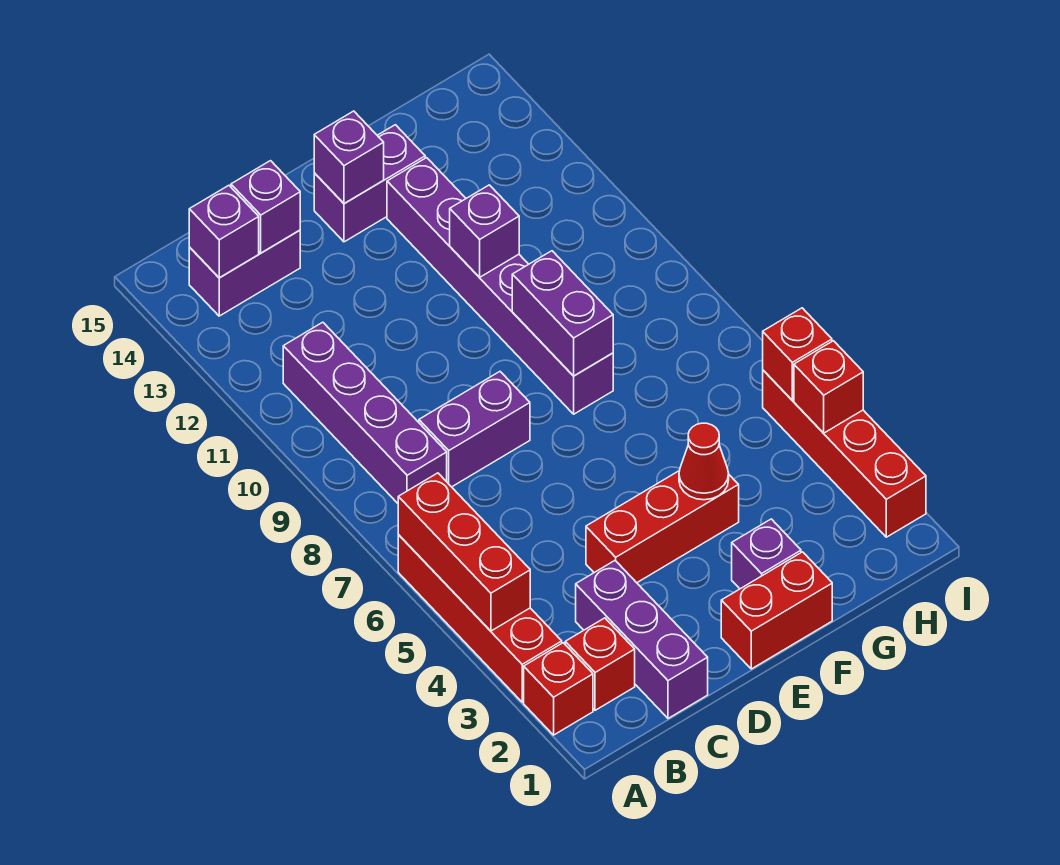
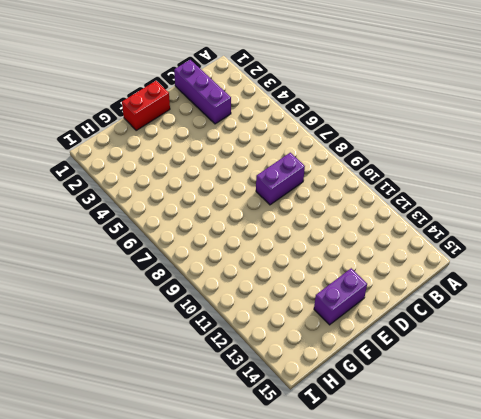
none -> red brick A2 level 1
none -> red brick A3:A6 level 1
none -> red brick B2 level 1

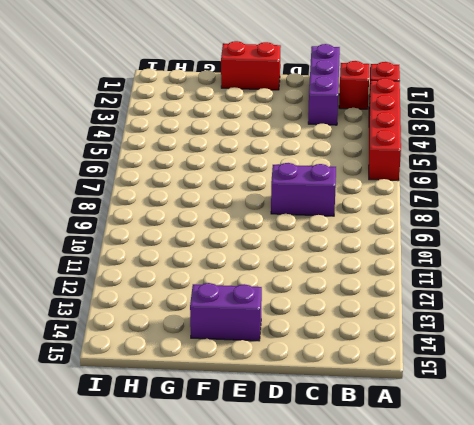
none -> purple brick B8:B11 level 1
none -> purple brick B14:C14 level 1
none -> red brick D4:F4 level 1

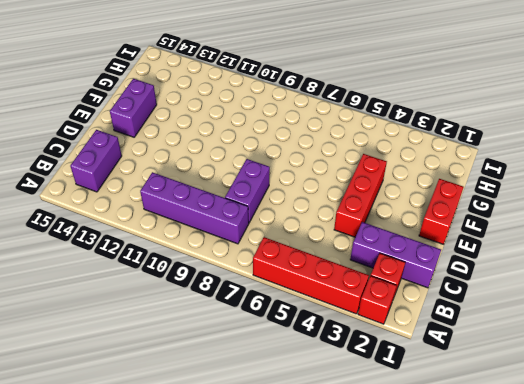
none -> purple brick F2 level 1
none -> purple brick F8:F13 level 1
none -> red brick I2:I5 level 1

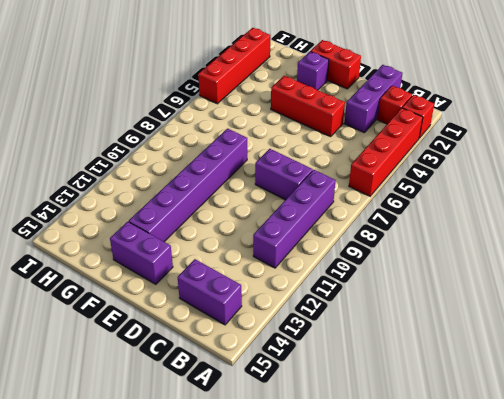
none -> red brick A4:A6 level 2
none -> purple brick B14 level 2
none -> purple brick C14 level 2

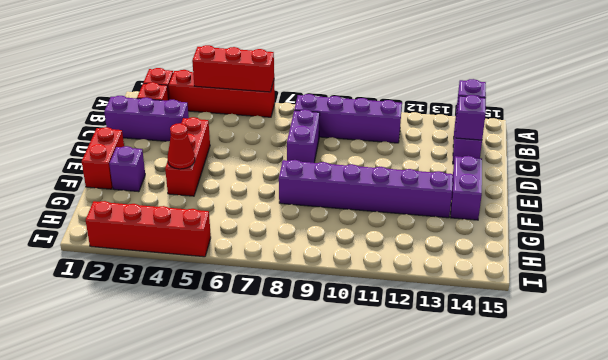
none -> purple brick E14 level 2
none -> purple brick F8:F9 level 2
none -> purple brick F11 level 2

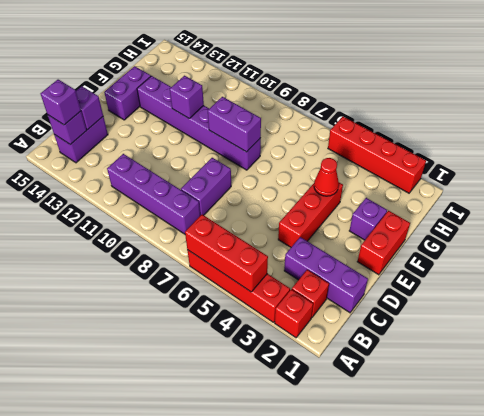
purple brick B14 level 3 -> purple brick E14 level 2
none -> red brick I4 level 2
none -> red brick I5 level 2

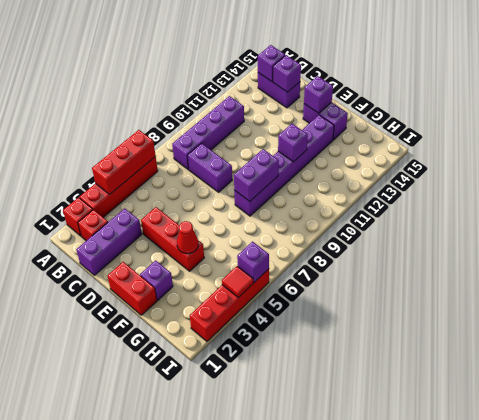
red tile I4 level 2 -> red brick I4 level 2
purple brick I5 level 2 -> red brick I5 level 2

